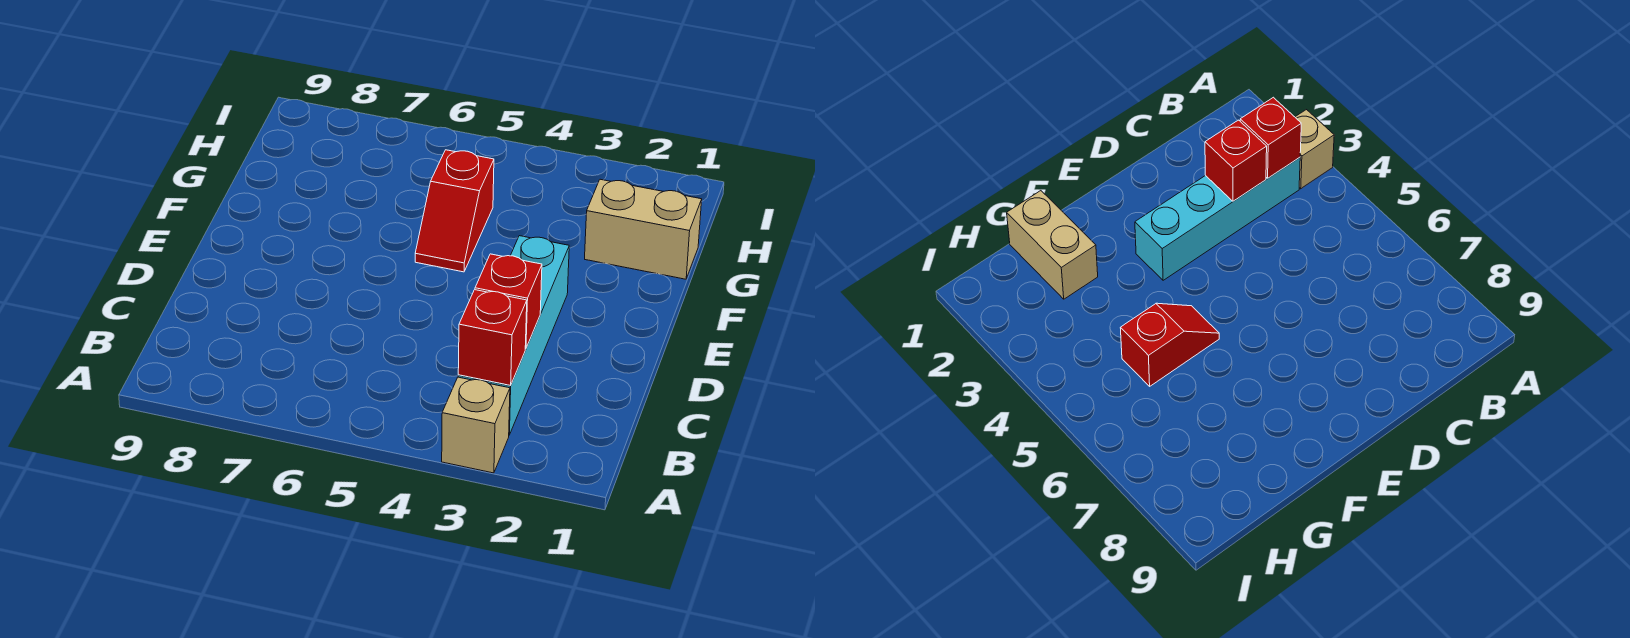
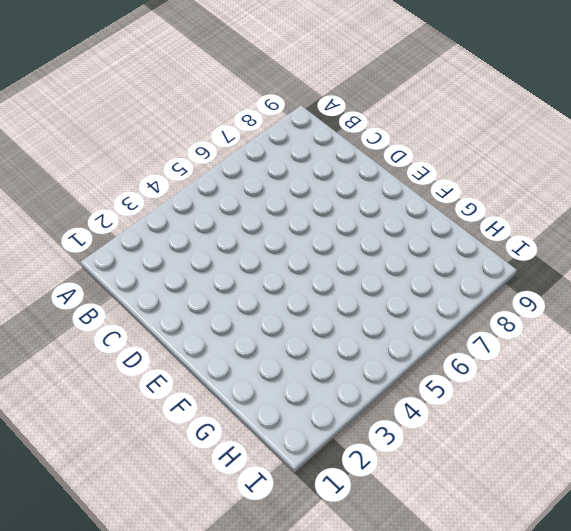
none -> tan brick A3 level 1
none -> cyan brick B3:E3 level 1

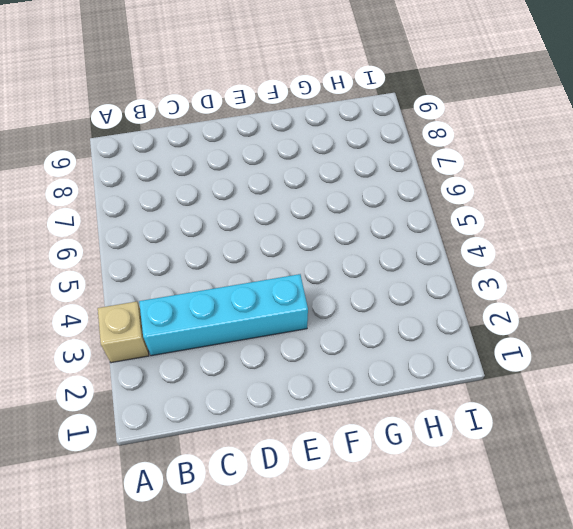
none -> red slope F5:G5 level 1 top G
none -> tan brick G1:G2 level 1

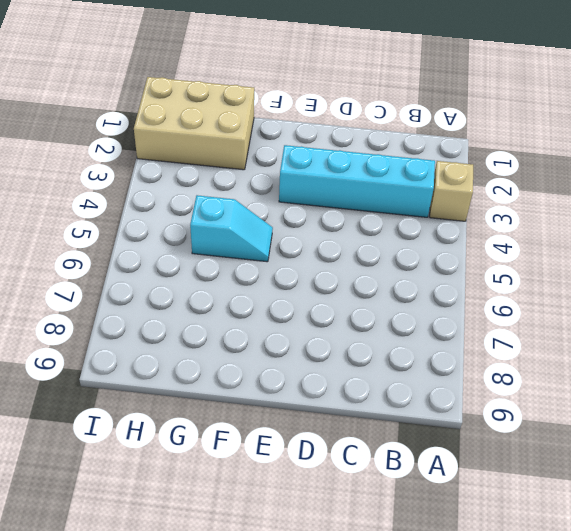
cyan slope F5:G5 level 1 top G -> red slope F5:G5 level 1 top G
tan brick G1:I2 level 1 -> tan brick G1:G2 level 1
none -> red brick B3 level 2
none -> red brick C3 level 2

